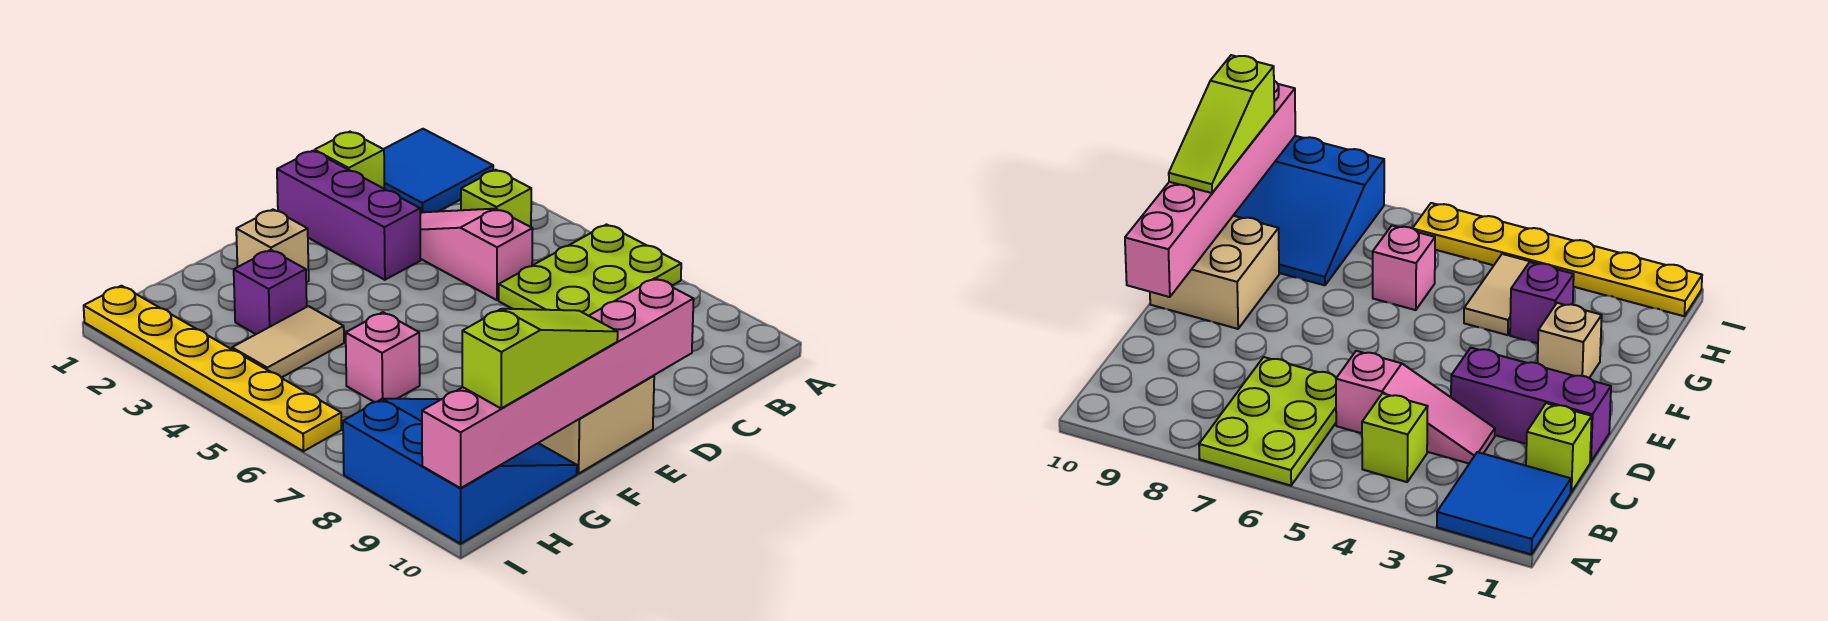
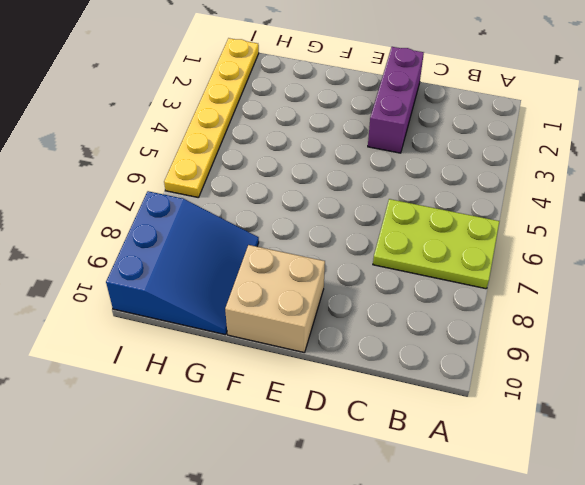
none -> blue tile A1:B2 level 1
none -> lime brick B4 level 1
none -> lime brick C1 level 1

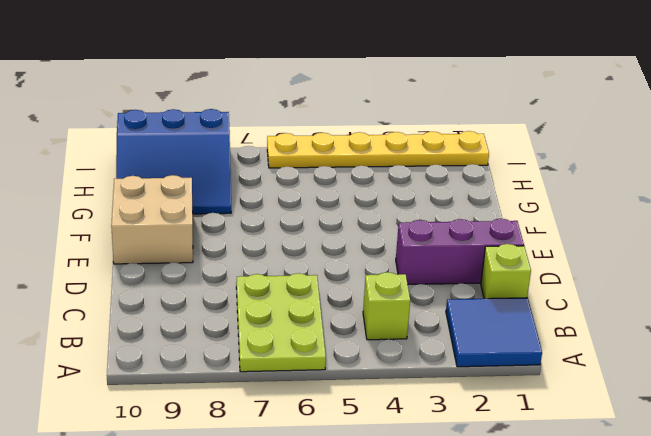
none -> pink slope C3:C5 level 1 top 5
none -> tan brick F2 level 1
none -> purple brick G3 level 1

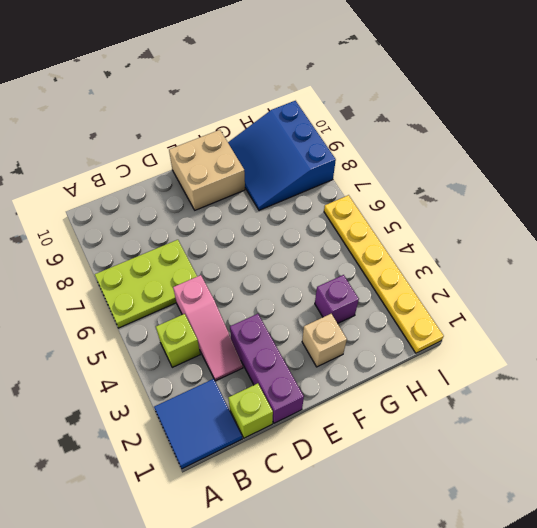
none -> tan tile G4:H4 level 1
none -> pink brick G6 level 1
none -> pink brick D10:I10 level 2

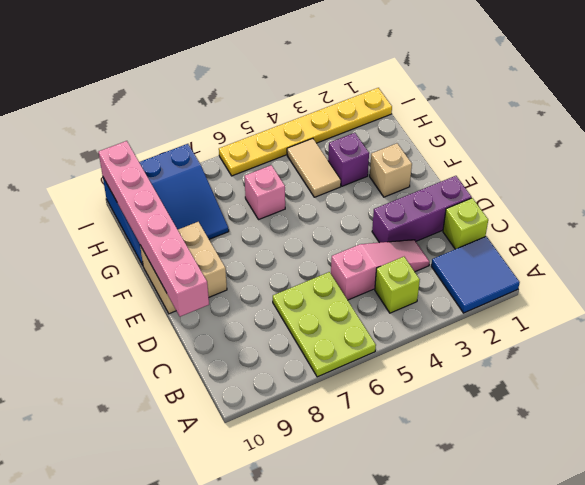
none -> lime slope F10:H10 level 3 top H

